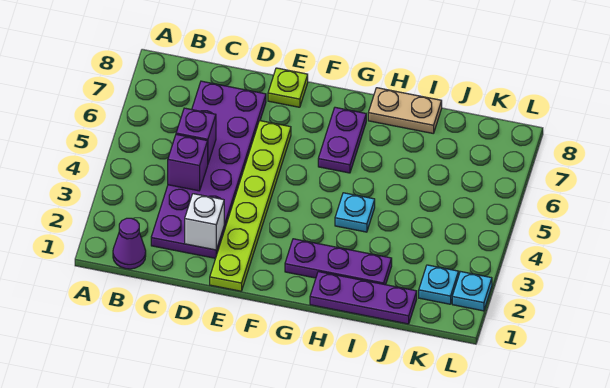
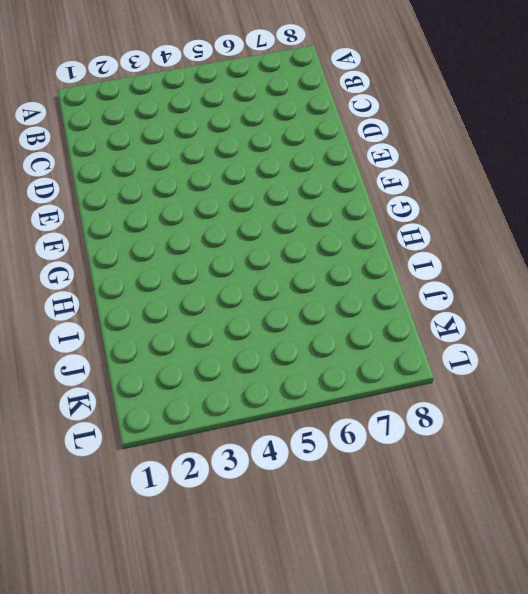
none -> purple cone B1 level 1
none -> purple plate C2:D7 level 1
none -> lime plate E1:E6 level 1

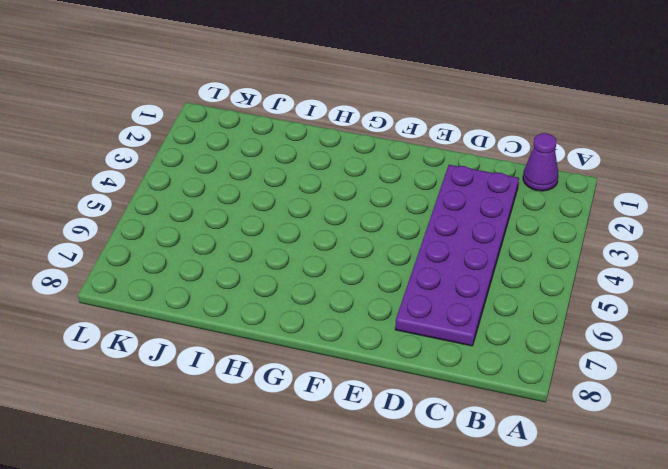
none -> lime plate E1:E6 level 1
none -> lime plate E8 level 1
none -> purple plate G2:I2 level 1

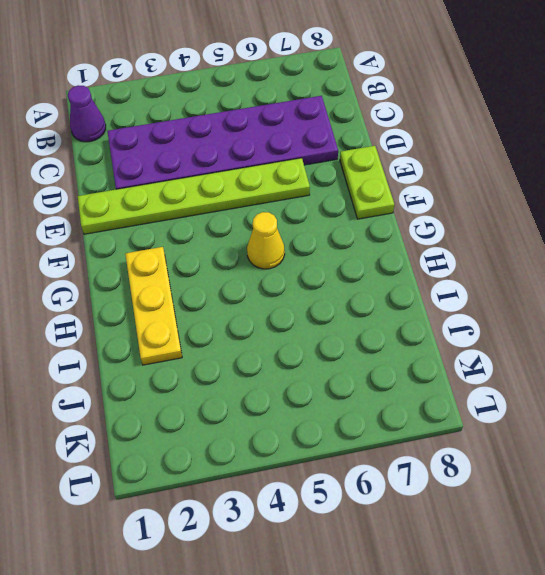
lime plate E8:F8 level 1 -> lime plate E8 level 1
yellow plate G2:I2 level 1 -> purple plate G2:I2 level 1
yellow cone G5 level 1 -> none
none -> purple plate G6:G7 level 1
none -> purple plate H1:J1 level 1
none -> cyan plate H4 level 1

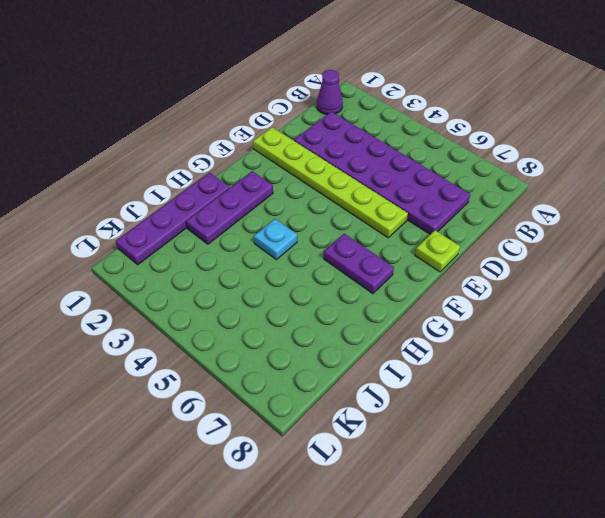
purple plate H1:K1 level 1 -> purple plate H1:J1 level 1
none -> tan plate H8:I8 level 1
none -> cyan plate K2 level 1
none -> cyan plate L2 level 1

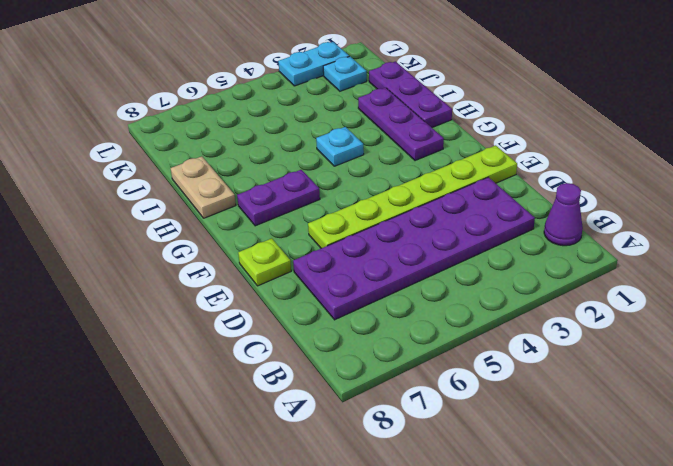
cyan plate L2:L3 level 1 -> cyan plate L2 level 1
none -> purple brick C4 level 2
none -> purple brick C5 level 2
none -> white brick D2 level 2

